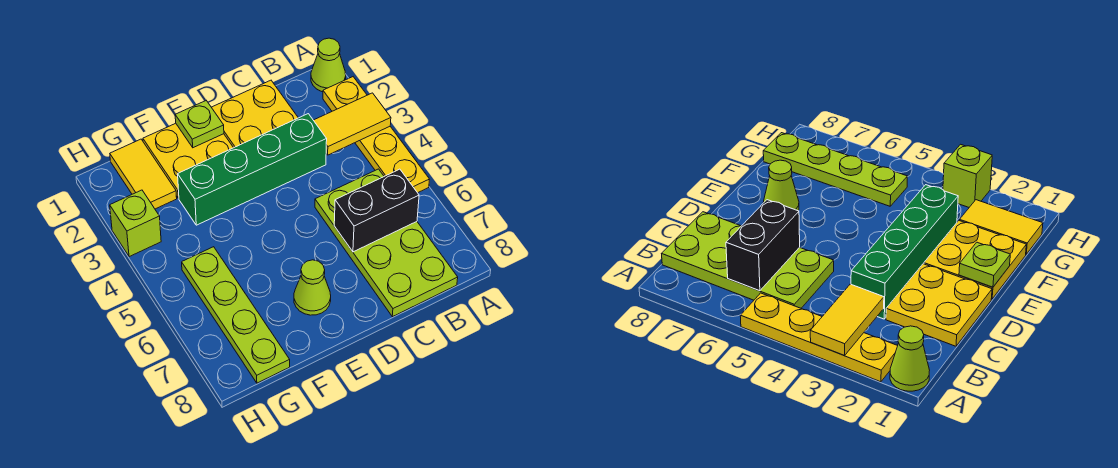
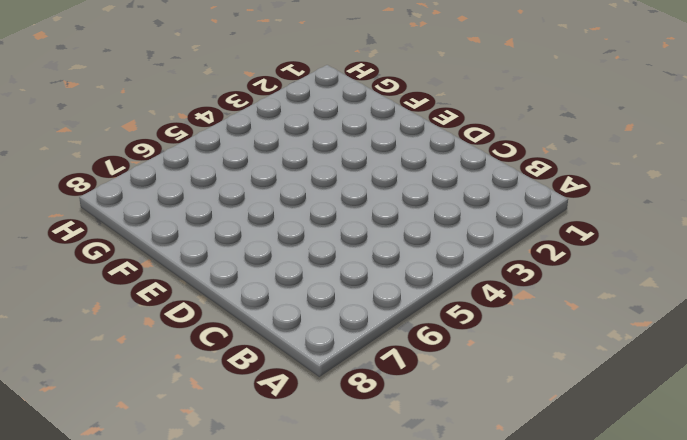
none -> lime cone A1 level 1
none -> yellow plate A2:A5 level 1
none -> lime plate B5:C8 level 1

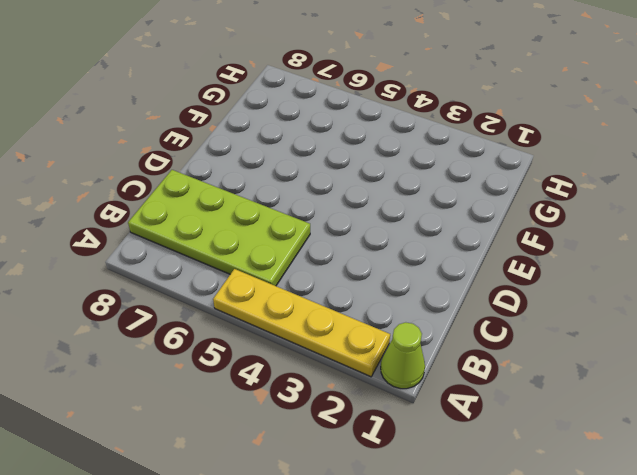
none -> yellow plate C1:D2 level 1
none -> green brick C3:F3 level 1
none -> yellow plate E1:F2 level 1

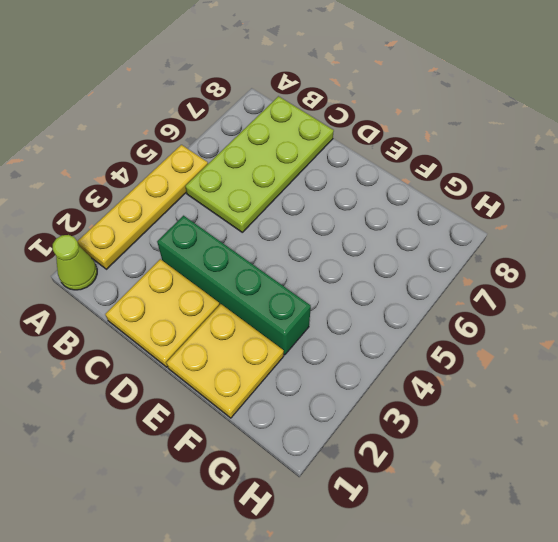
none -> lime cone E7 level 1
none -> yellow tile G1:G2 level 1
none -> lime plate G5:G8 level 1

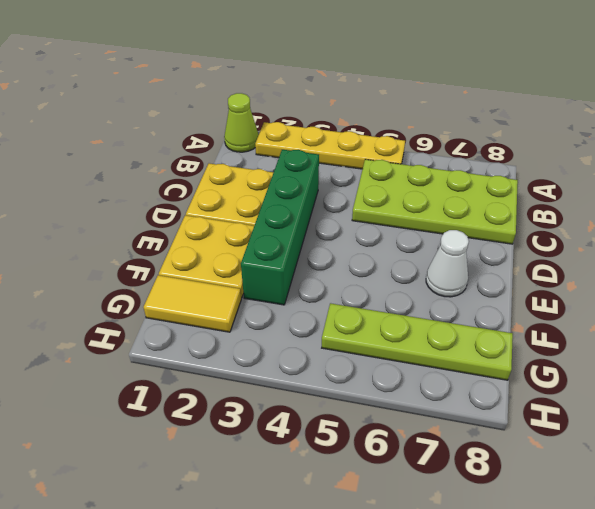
white cone E7 level 1 -> lime cone E7 level 1
none -> lime brick H3 level 1
none -> yellow tile A3:B3 level 2
none -> black brick B6:C6 level 2

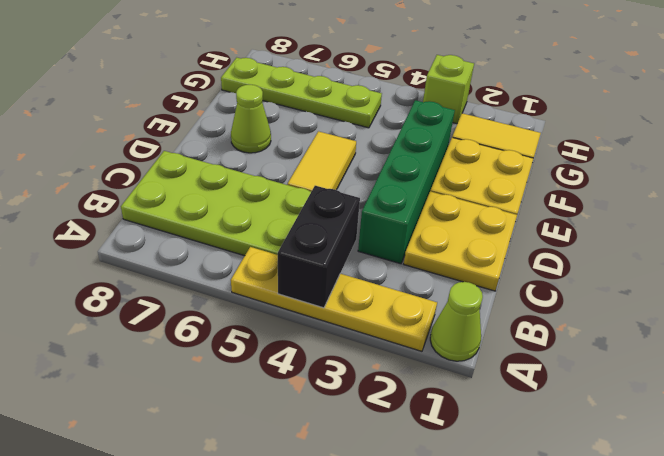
black brick A4:B4 level 2 -> black brick B6:C6 level 2
yellow tile D5:E5 level 1 -> yellow tile A3:B3 level 2
none -> lime plate E1 level 2

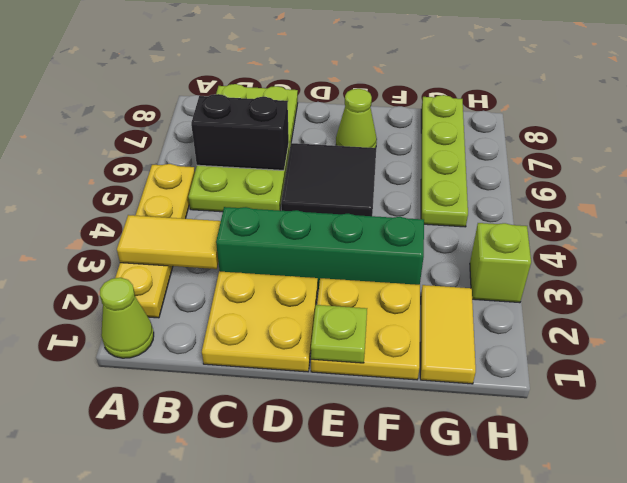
black tile D5:E6 level 1 -> none

